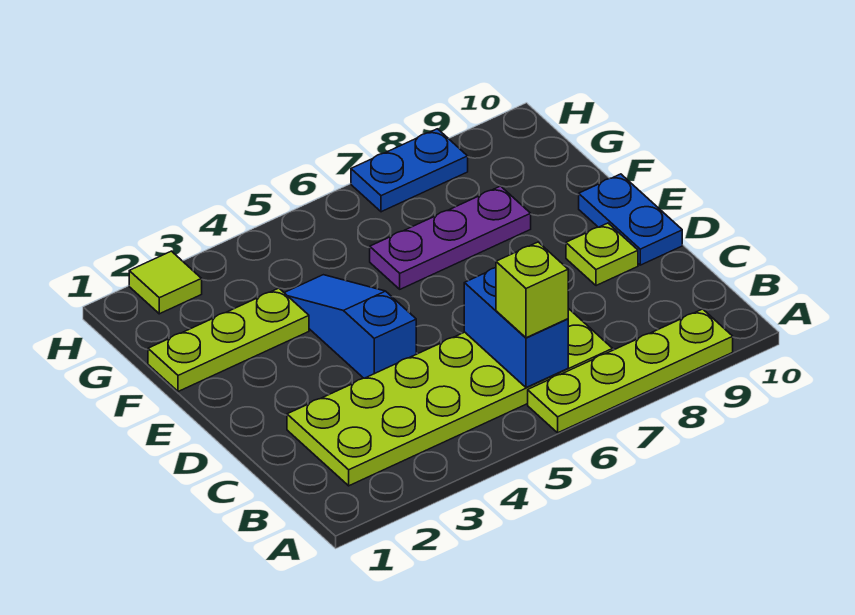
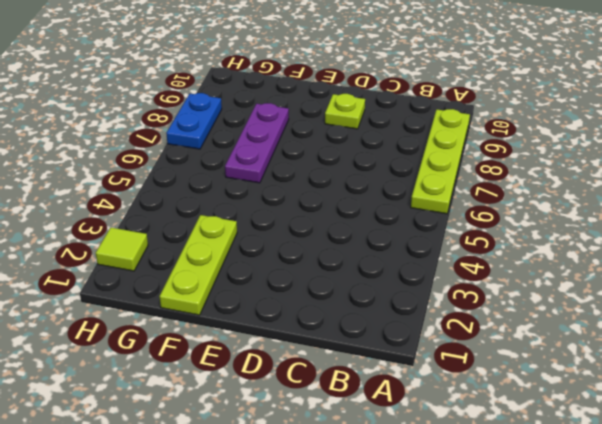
none -> lime plate B2:C7 level 1
none -> blue slope D4:F4 level 1 top D

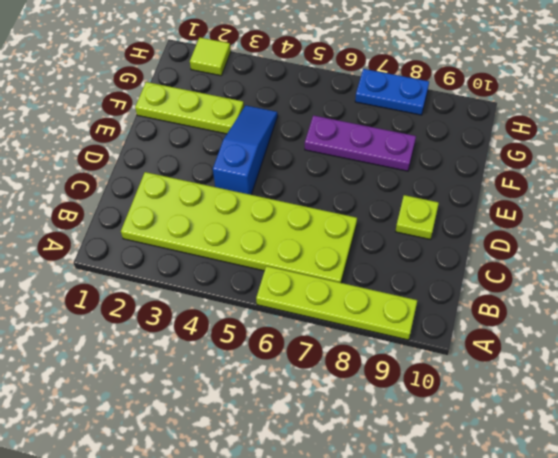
none -> blue plate D10:E10 level 1
none -> blue brick B6:C6 level 2

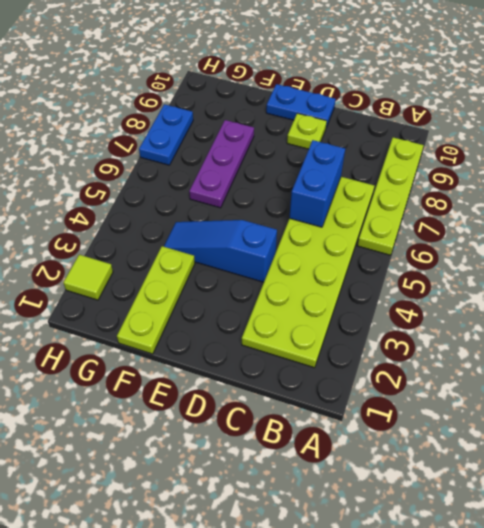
blue brick C6:C7 level 2 -> blue brick B6:C6 level 2
none -> lime brick B6 level 3

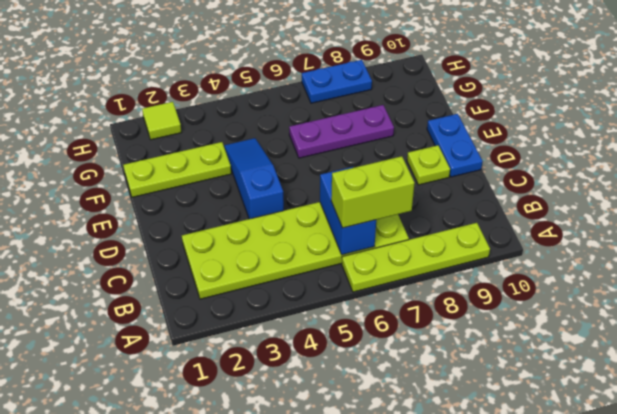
lime brick B6:B7 level 3 -> lime brick B6 level 3

